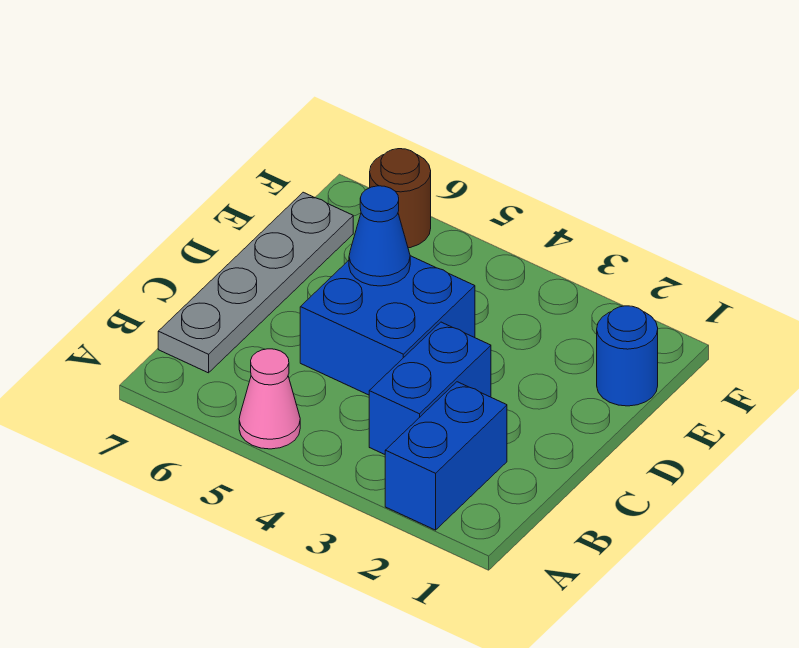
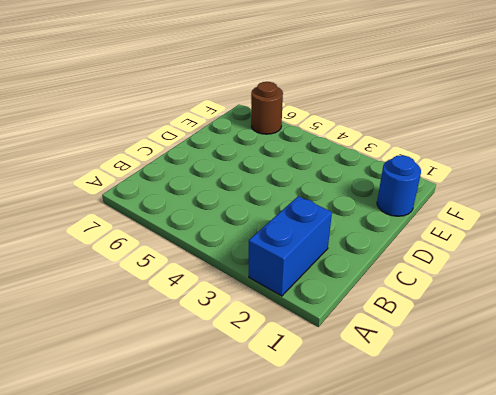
none -> pink cone A5 level 1
none -> blue brick B3:C3 level 1

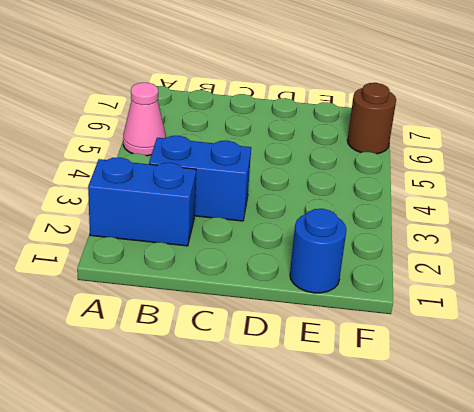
none -> grey plate B7:E7 level 1
none -> blue brick C4:D5 level 1

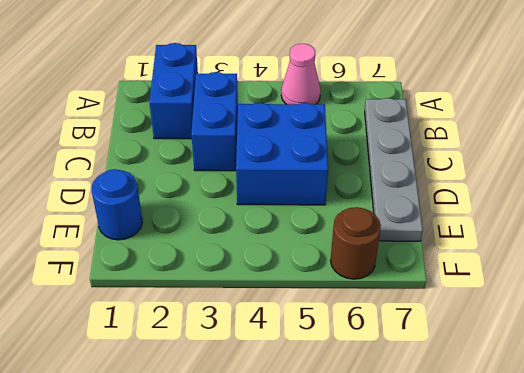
none -> blue cone D5 level 2

